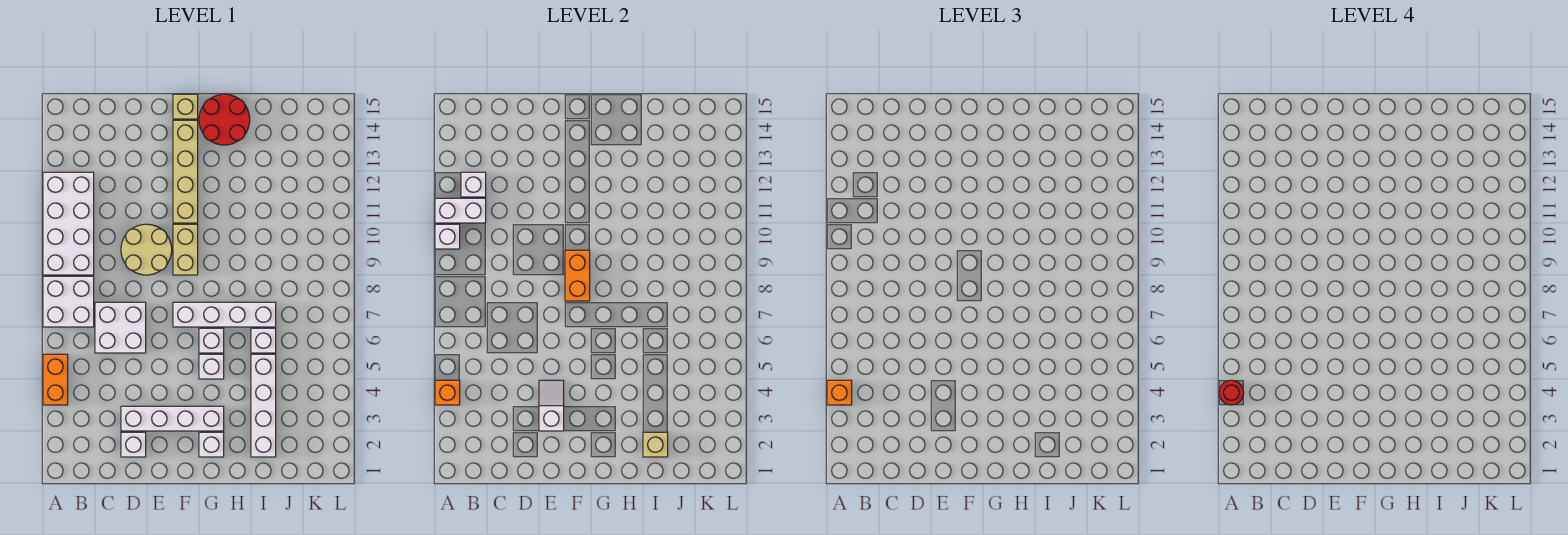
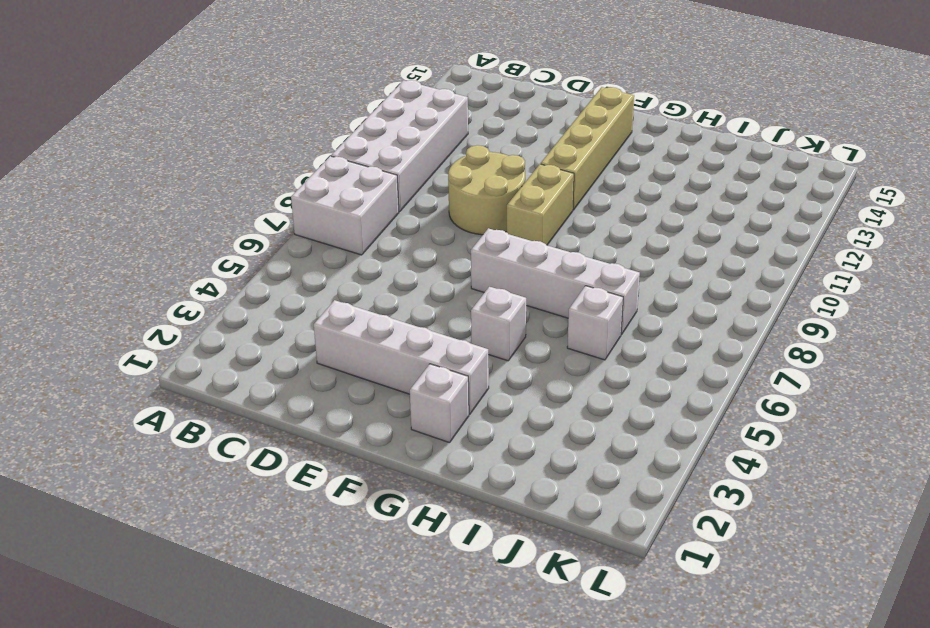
none -> orange brick A4:A5 level 1
none -> white brick C6:D7 level 1
none -> white brick D2 level 1

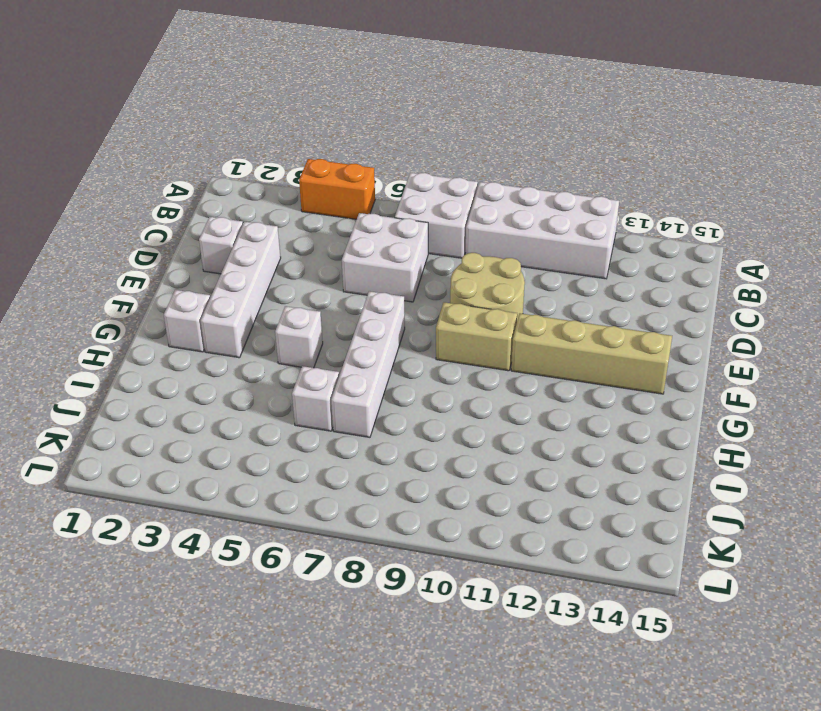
none -> tan brick F15 level 1
none -> white brick G6 level 1
none -> red round brick G14:H15 level 1

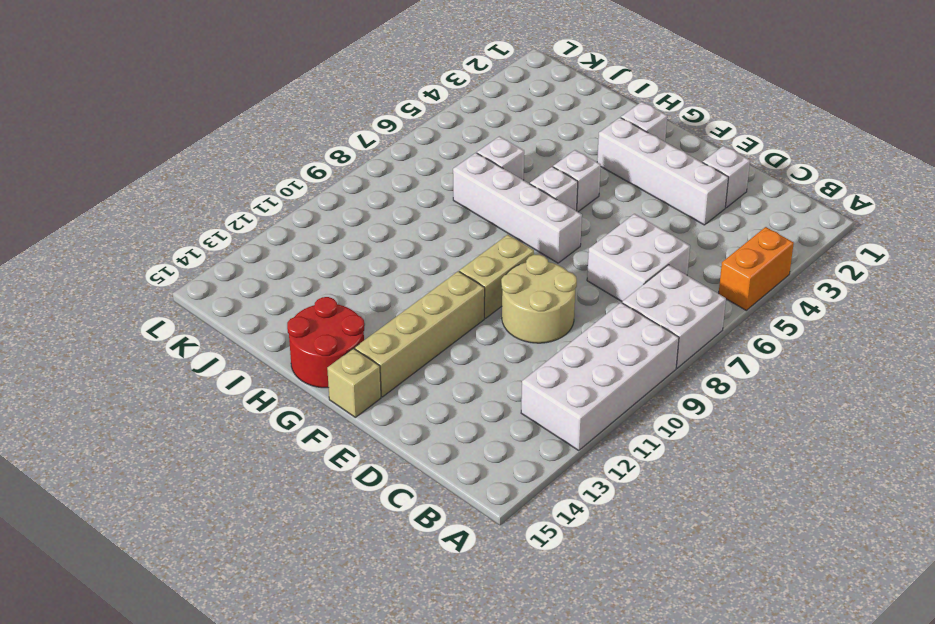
none -> white brick I2:I5 level 1
none -> orange brick A4 level 2
none -> white brick A10 level 2

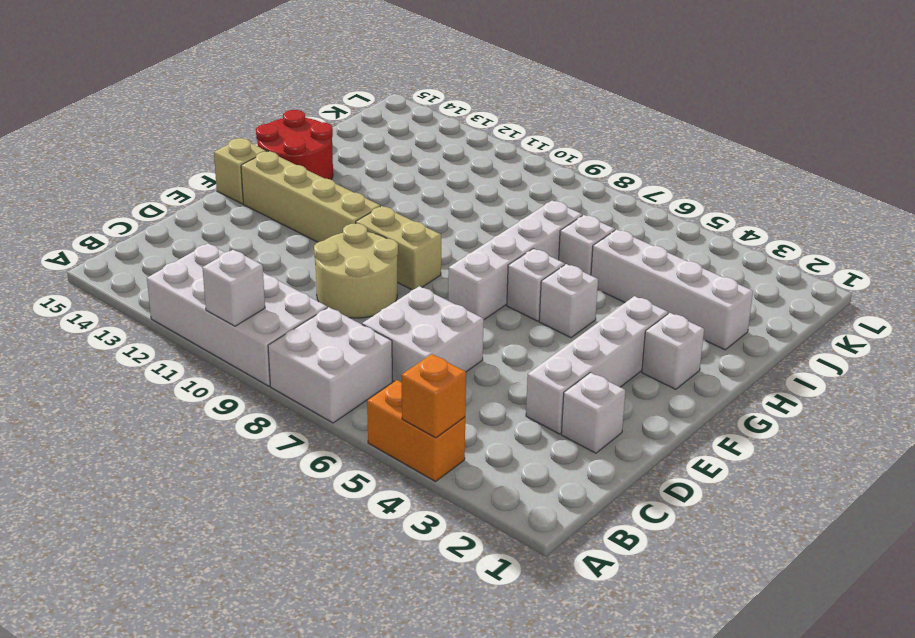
none -> white brick A11:B11 level 2
none -> white brick B12 level 2
none -> white slope E3:E4 level 2 top 3

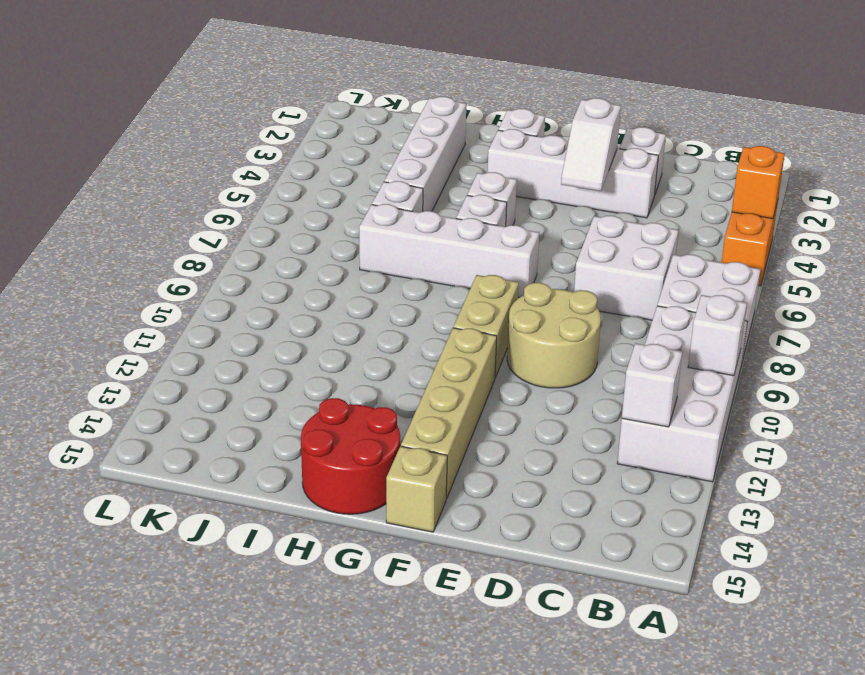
none -> white brick A11:B11 level 2
none -> orange brick F8:F9 level 2
none -> tan brick I2 level 2

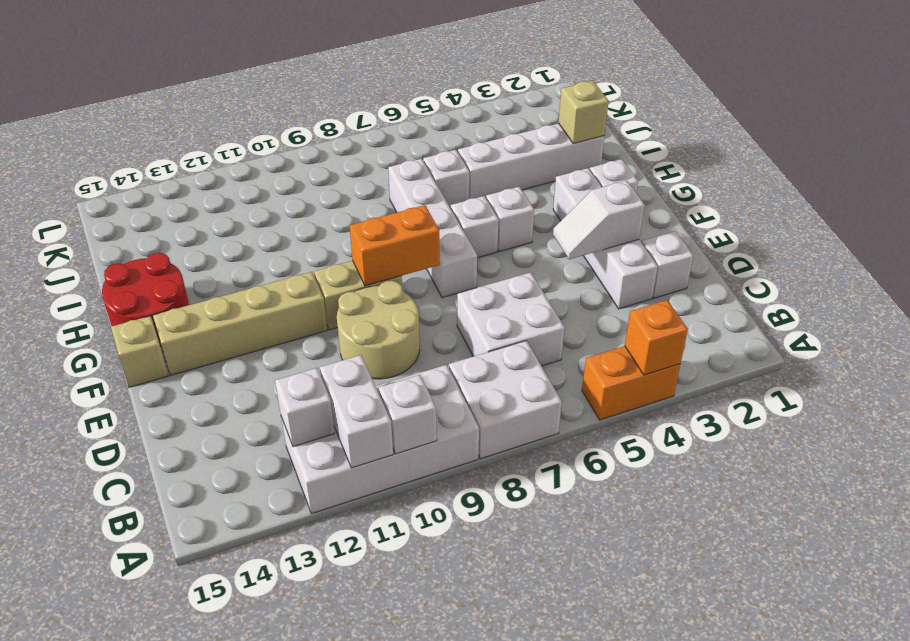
none -> orange brick A4 level 3
none -> red round brick A4 level 4

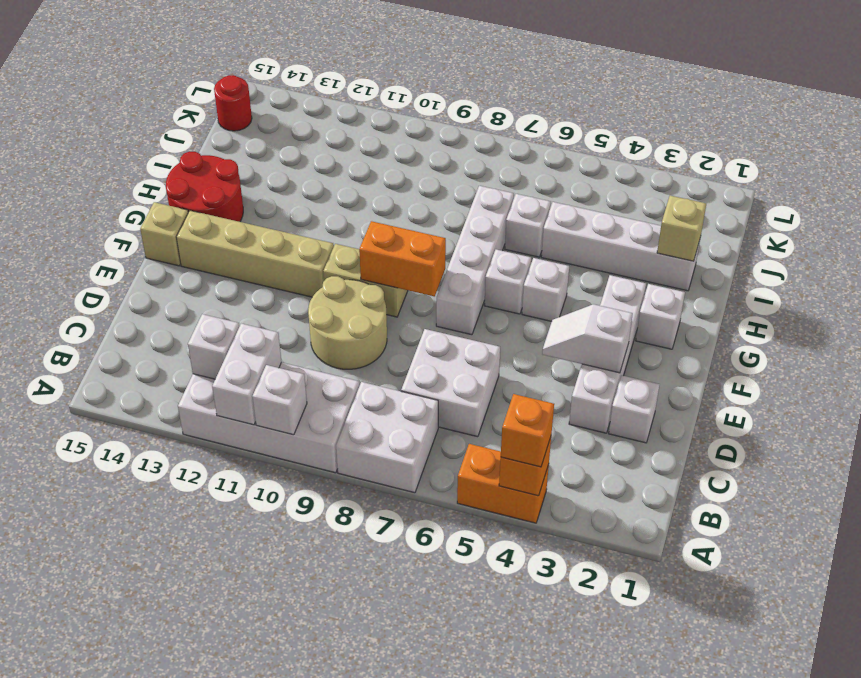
red round brick K15 level 1 -> red round brick A4 level 4

